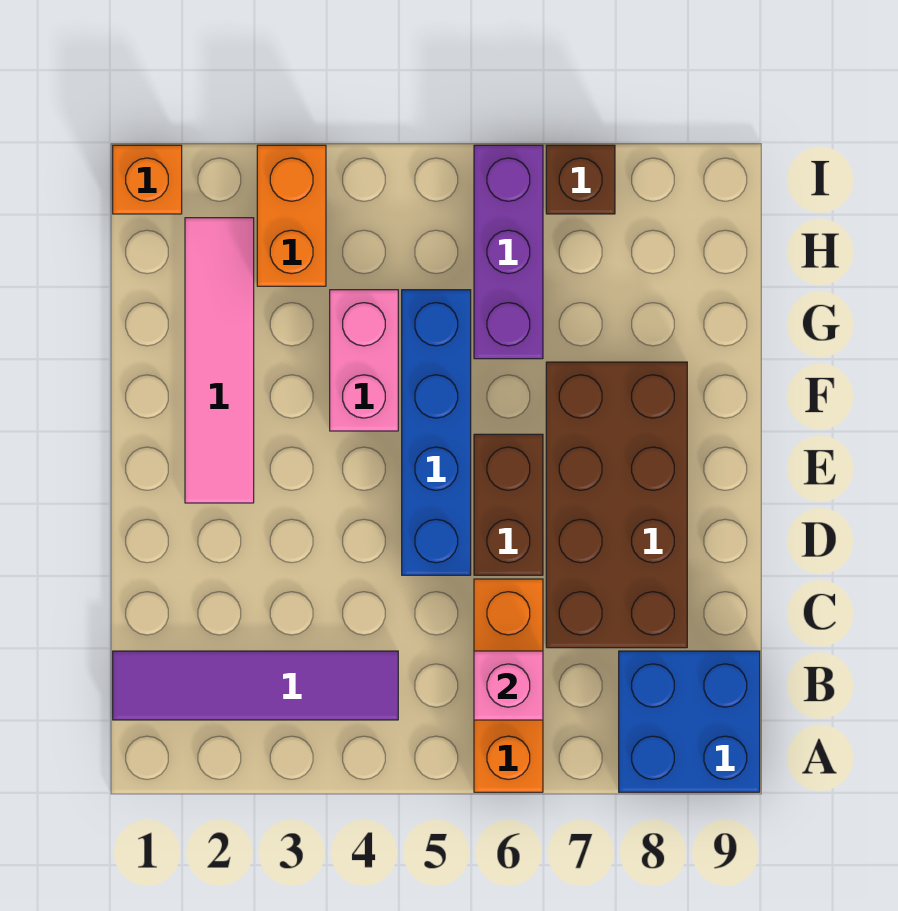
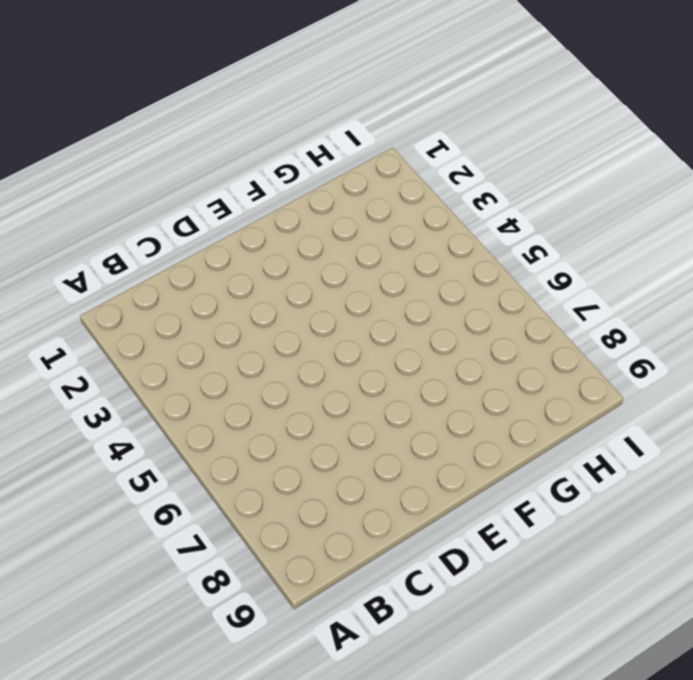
none -> orange brick A6:C6 level 1
none -> blue brick A8:B9 level 1
none -> purple tile B1:B4 level 1

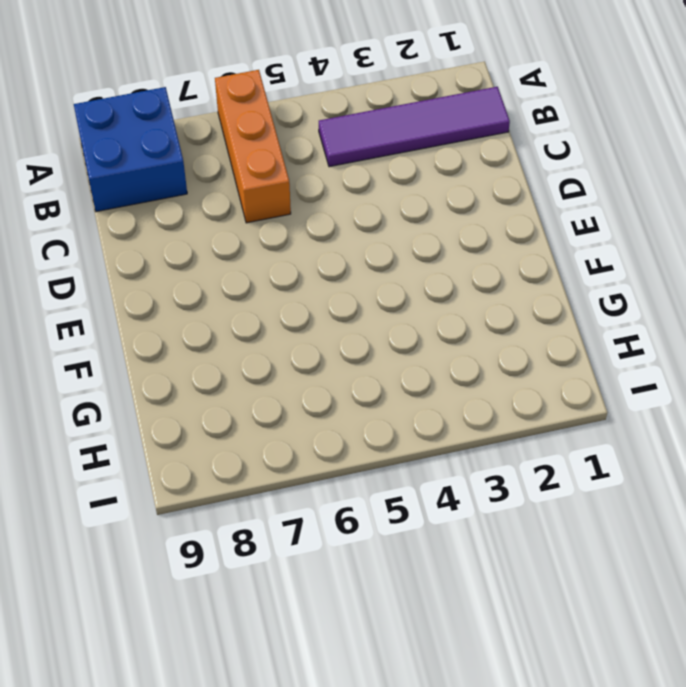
none -> brown brick C7:F8 level 1
none -> blue brick D5:G5 level 1
none -> brown brick D6:E6 level 1

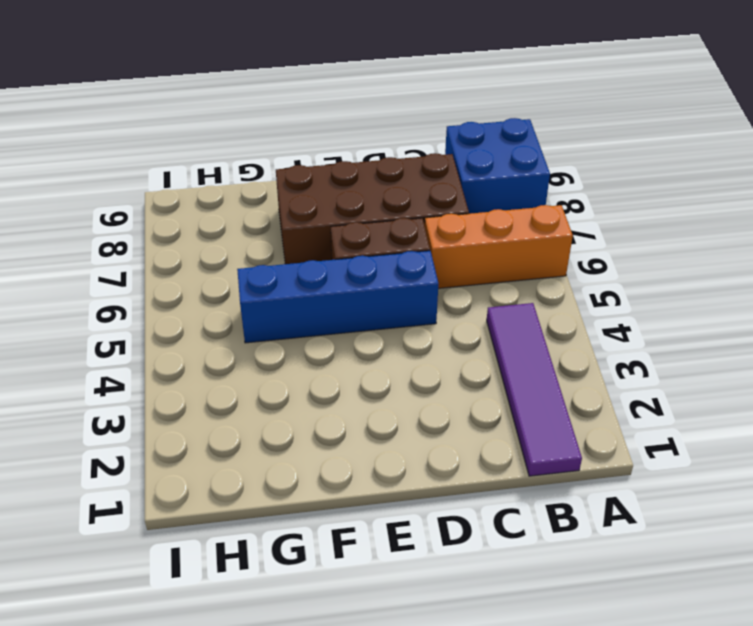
none -> pink tile E2:H2 level 1
none -> pink brick F4:G4 level 1
none -> purple brick G6:I6 level 1

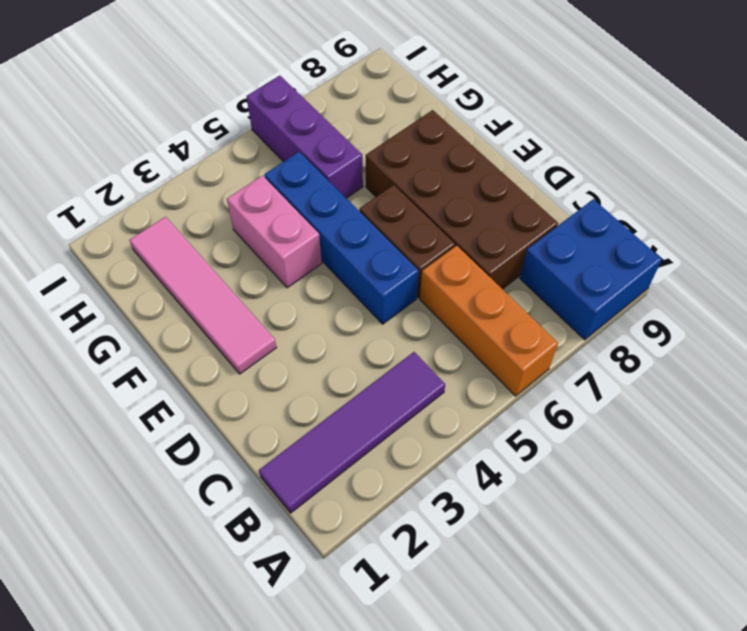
none -> orange brick H3:I3 level 1
none -> orange brick I1 level 1
none -> brown brick I7 level 1

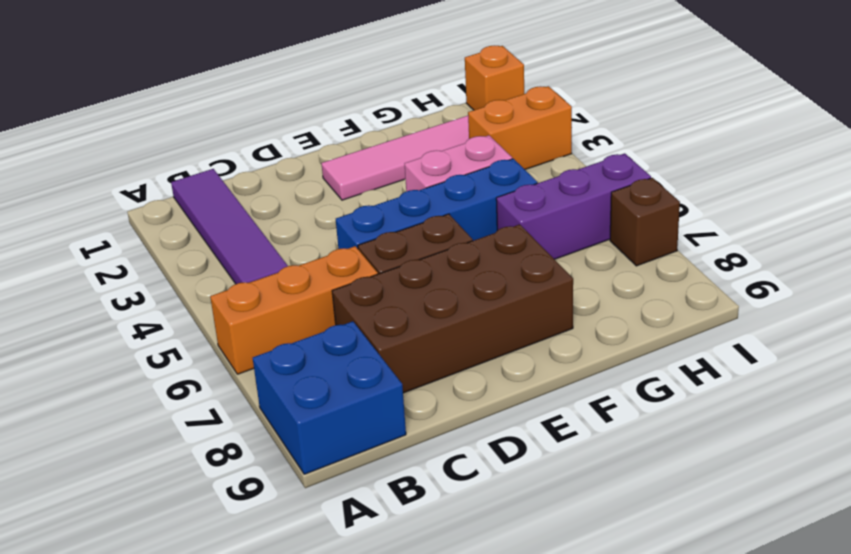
none -> pink brick B6 level 2

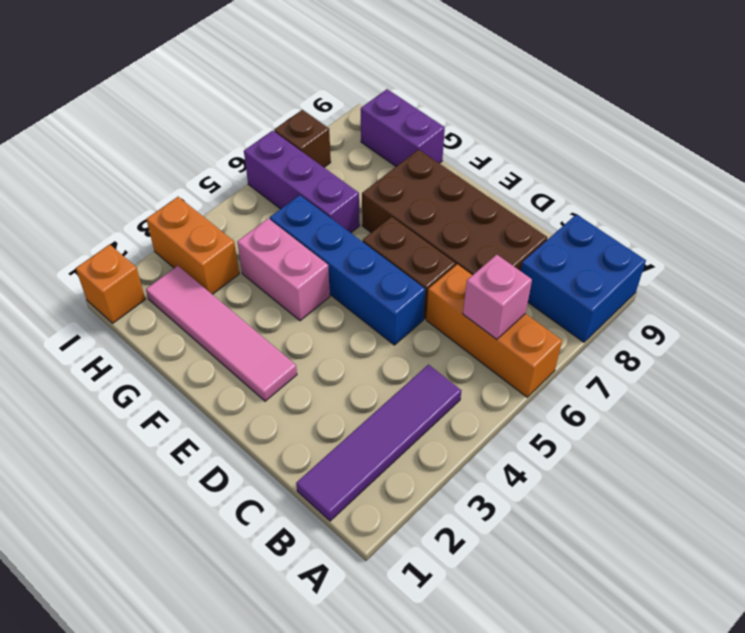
purple brick G9:H9 level 1 -> none

